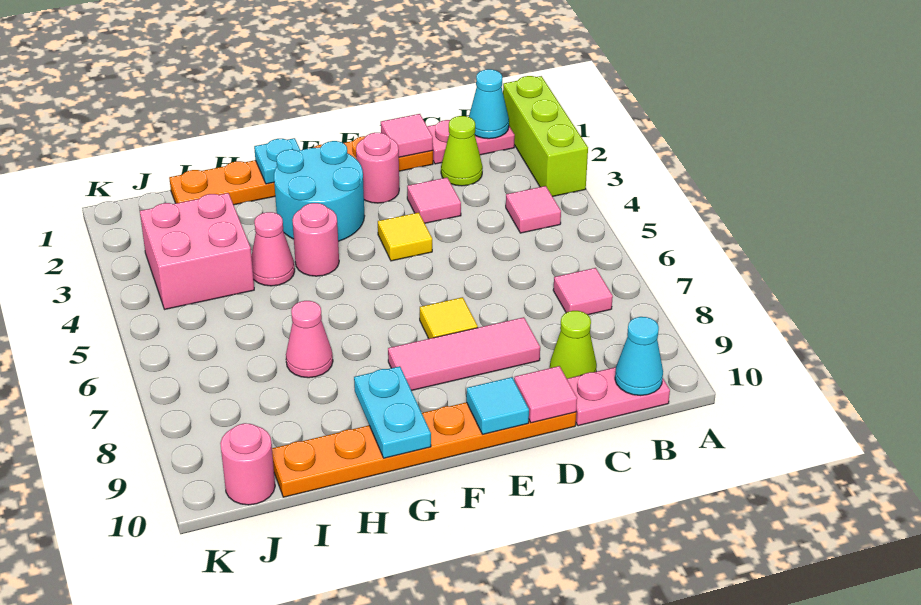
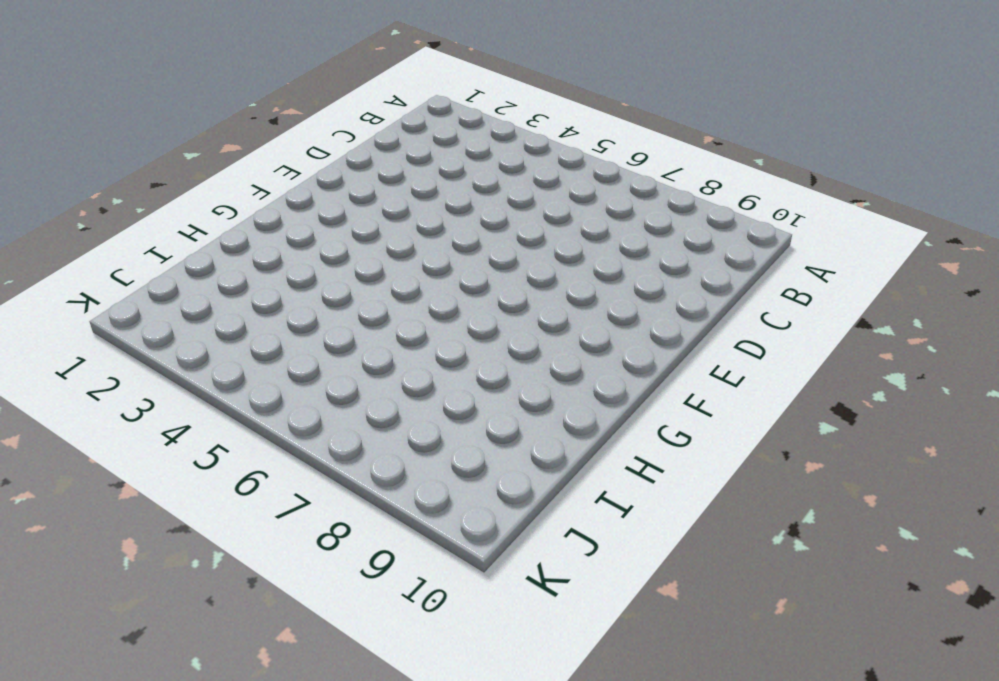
none -> lime brick A1:A3 level 1
none -> pink plate B1:C1 level 1
none -> pink tile B4 level 1

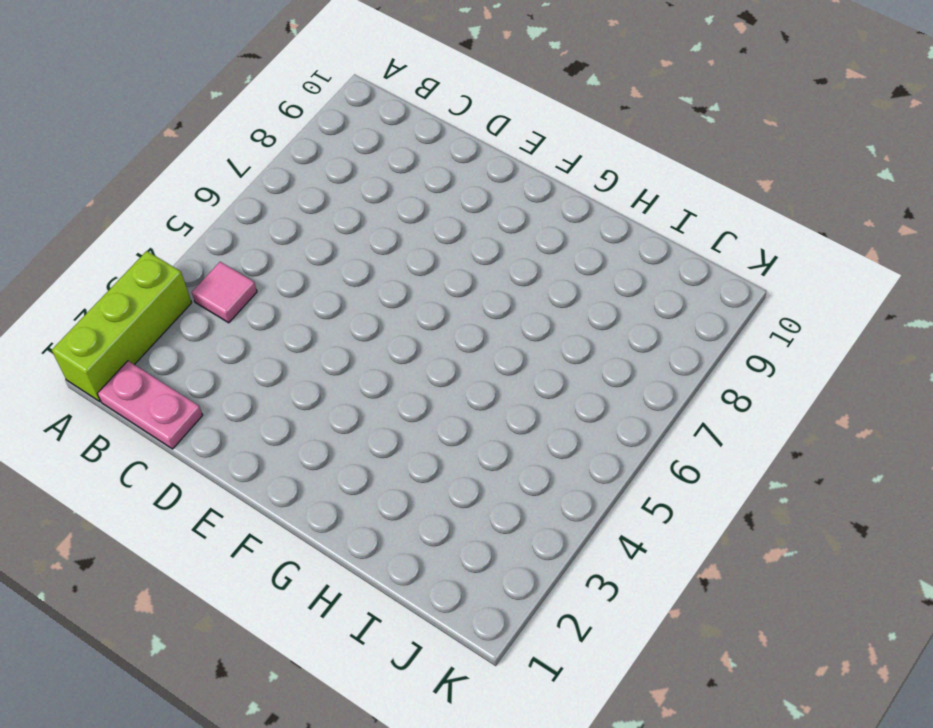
none -> pink tile B7 level 1
none -> pink plate B10:C10 level 1
none -> lime cone C2 level 1

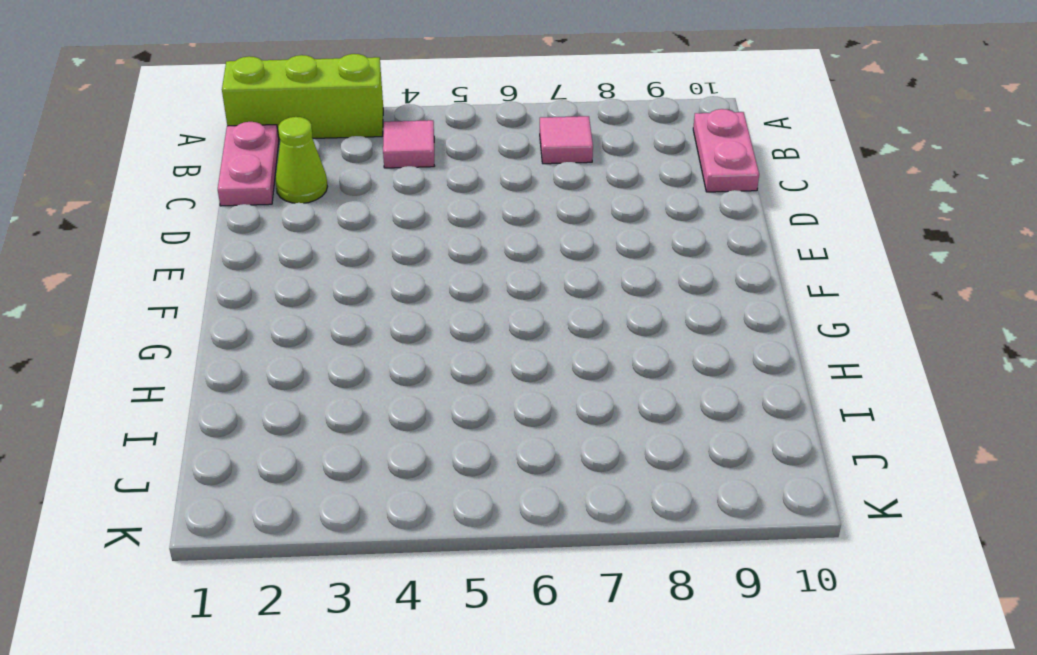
none -> lime cone C9 level 1
none -> orange plate D1:I1 level 1
none -> pink tile D3 level 1

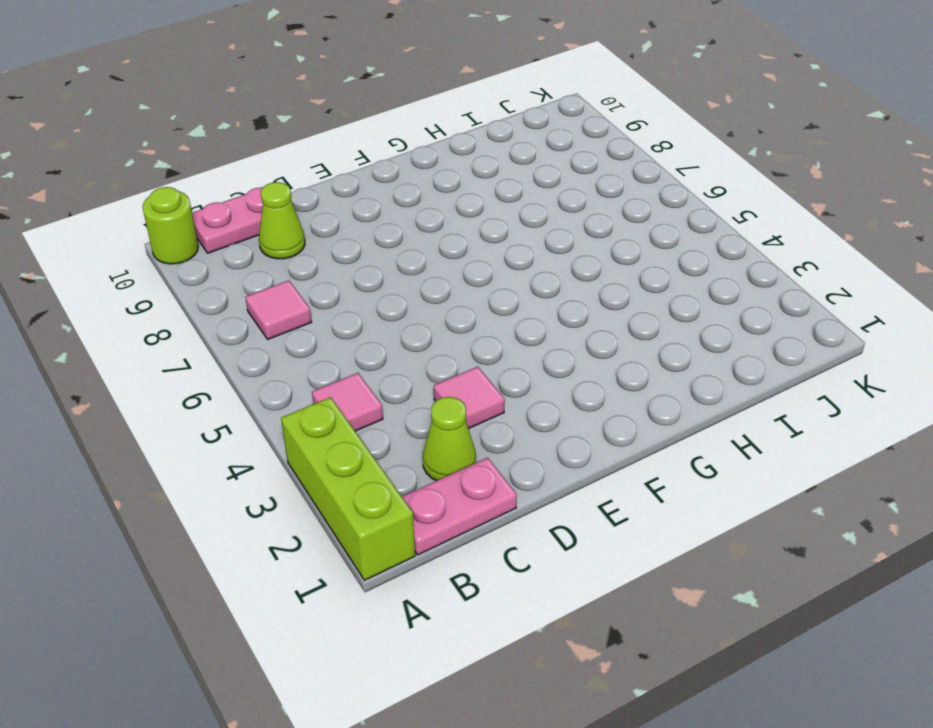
lime round brick A10 level 1 -> none
none -> orange plate D1:I1 level 1
none -> pink tile D8:F8 level 1
none -> orange plate D10:I10 level 1

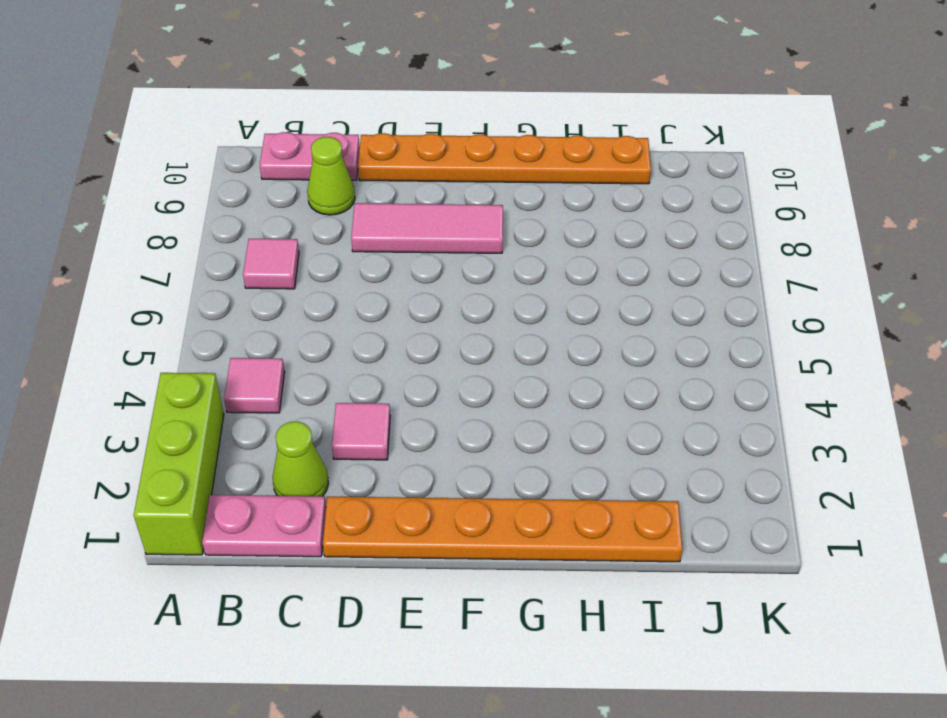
none -> pink round brick E2 level 1
none -> yellow tile E4 level 1
none -> yellow tile E7 level 1

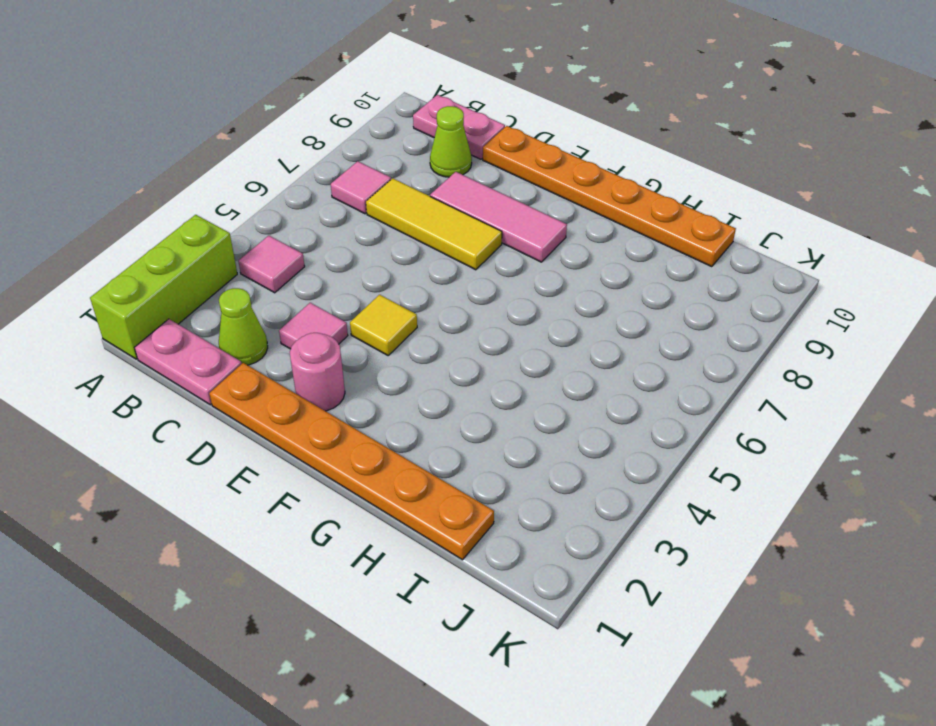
yellow tile C7:E7 level 1 -> yellow tile E7 level 1
none -> cyan round brick F2:G3 level 1
none -> pink round brick G4 level 1
none -> pink cone H4 level 1

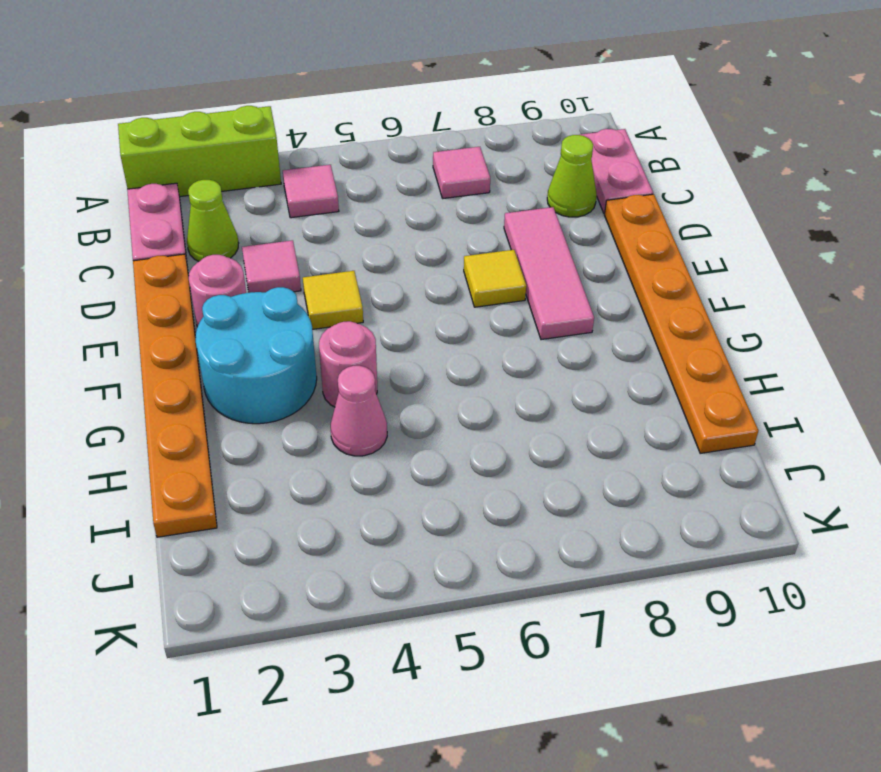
none -> pink cone H7 level 1
none -> pink brick I3:J4 level 1
none -> pink round brick J10 level 1

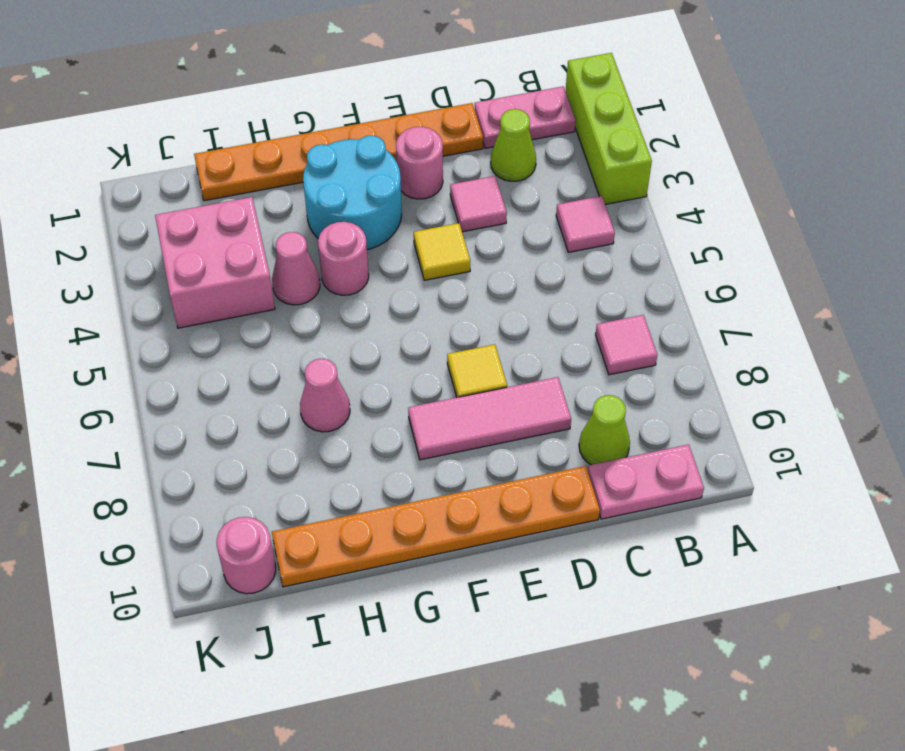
none -> cyan cone B1 level 2
none -> cyan cone B10 level 2
none -> pink tile D1 level 2

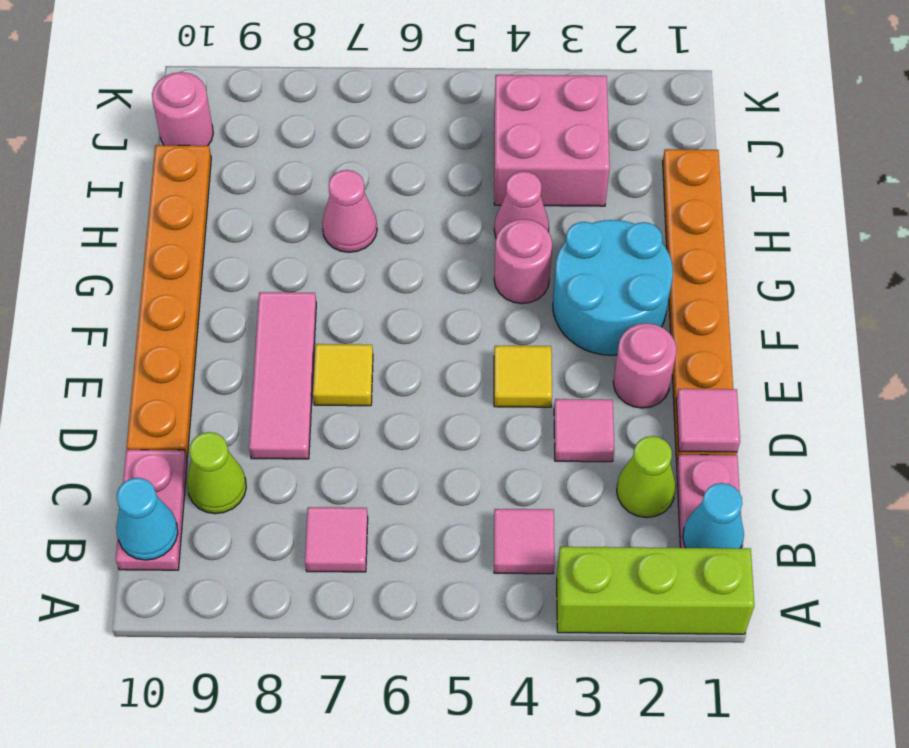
none -> pink tile D10 level 2
none -> cyan tile E10 level 2
none -> cyan plate G1 level 2

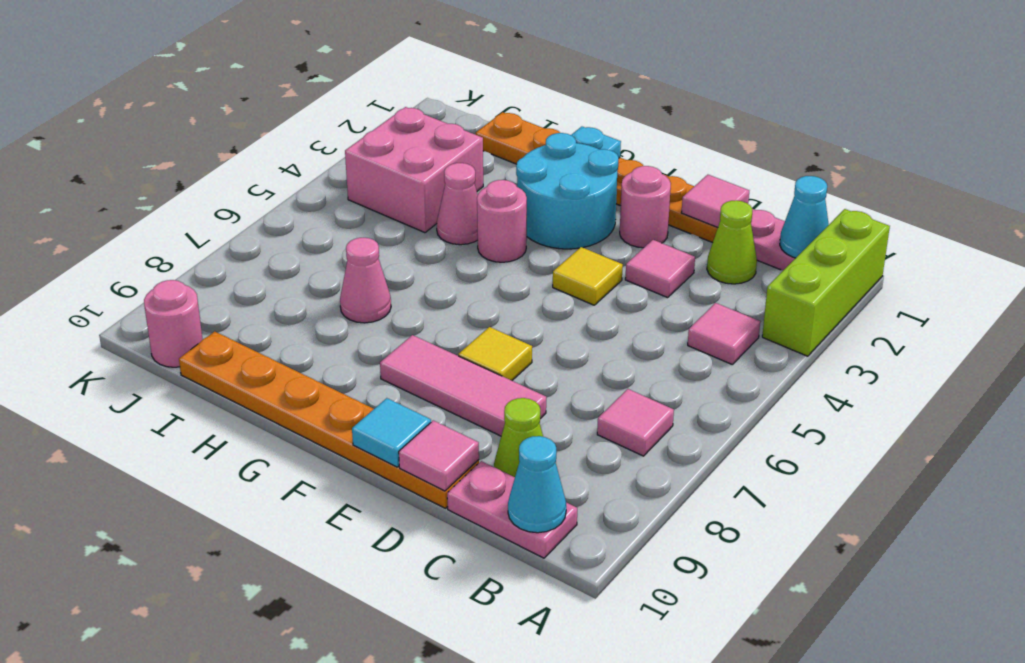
none -> cyan plate G9:G10 level 2

